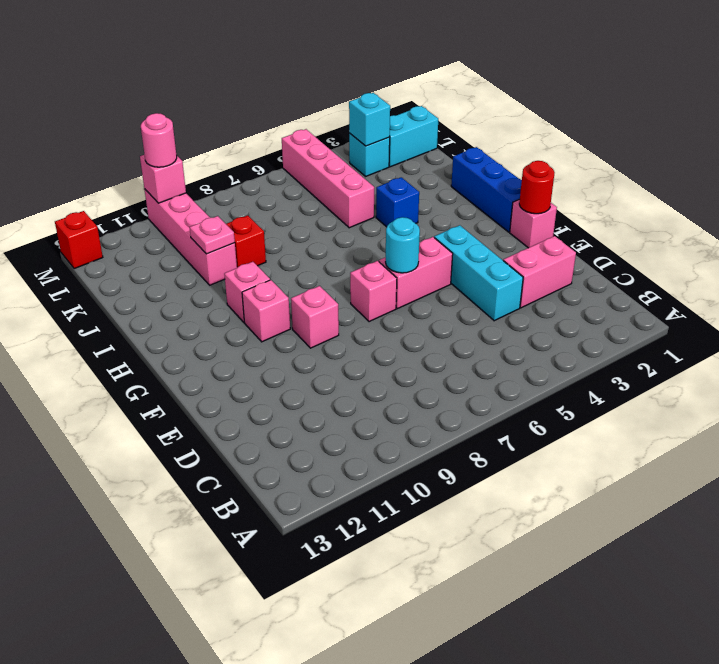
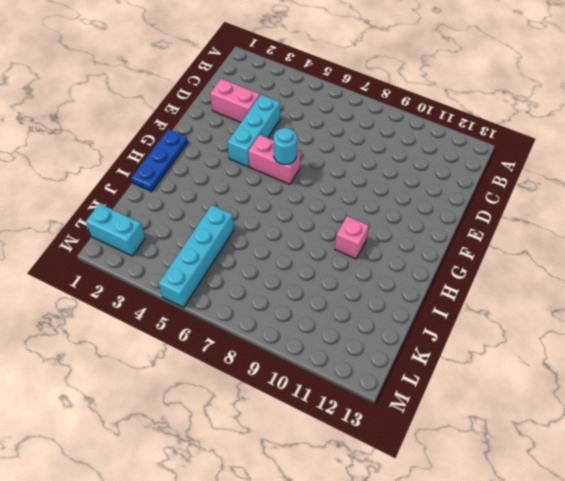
blue plate G1:I1 level 1 -> blue brick G1:I1 level 1
cyan brick J5:M5 level 1 -> pink brick J5:M5 level 1
none -> pink brick F1 level 1
none -> pink brick F7 level 1
none -> pink brick F9 level 1

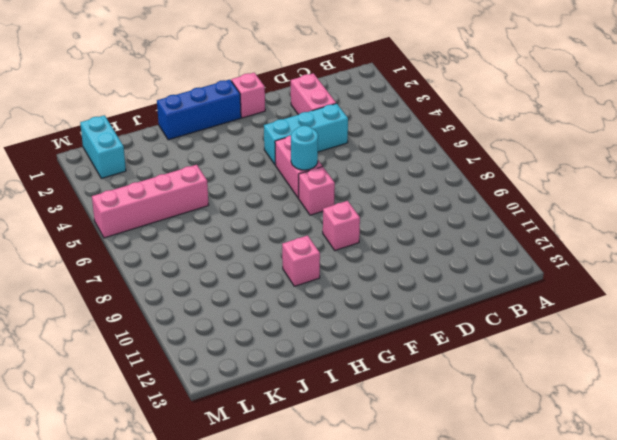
none -> pink brick G10 level 1
none -> blue brick I4 level 1
none -> red brick J9 level 1

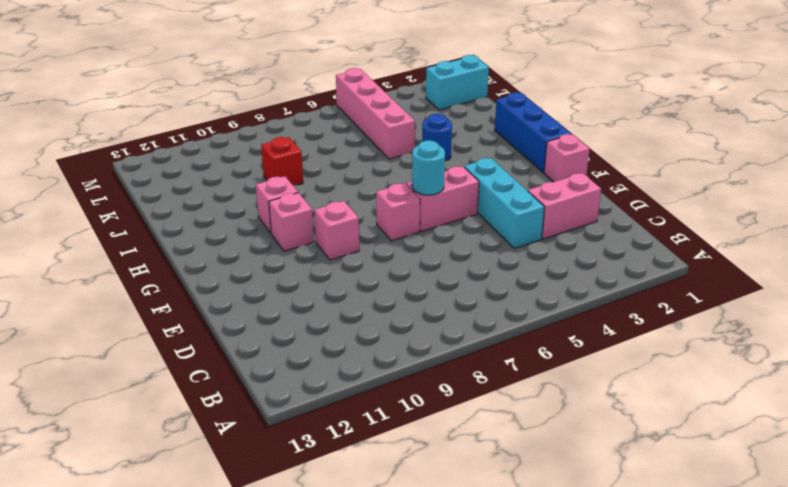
blue round brick I4 level 1 -> blue brick I4 level 1
none -> pink brick J10:M10 level 1
none -> cyan brick L3 level 1
none -> red brick M13 level 1

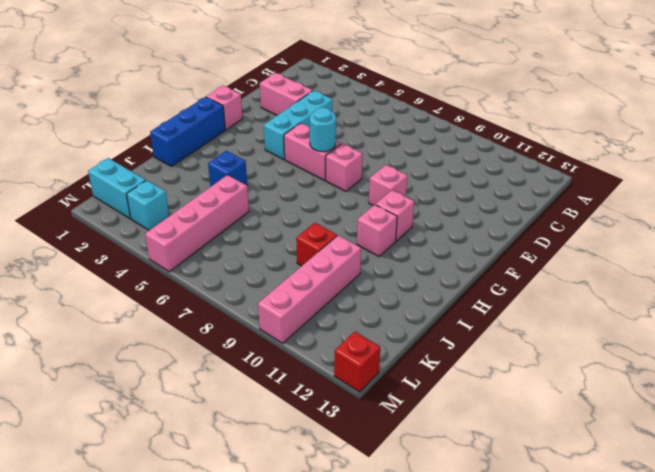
none -> red round brick F1 level 2
none -> pink plate J10 level 2
none -> cyan brick L3 level 2

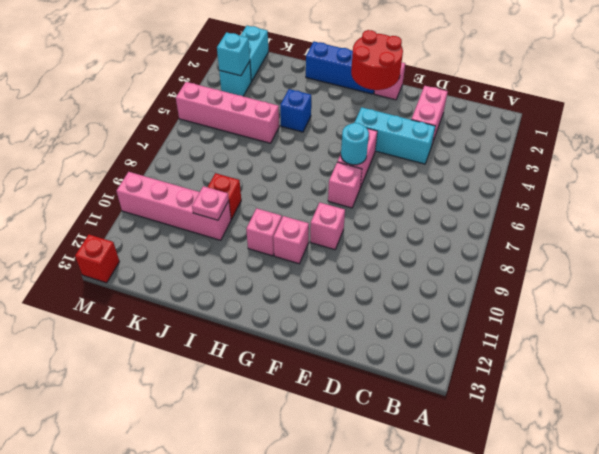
red round brick F1:G2 level 2 -> red round brick F1 level 2
none -> pink brick M10 level 2
none -> pink round brick M10 level 3

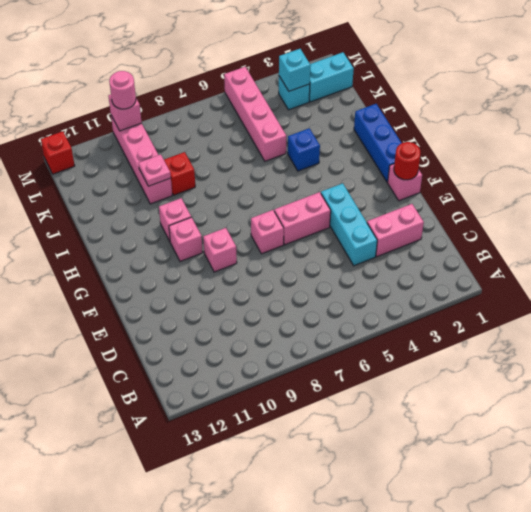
none -> cyan round brick F6 level 2

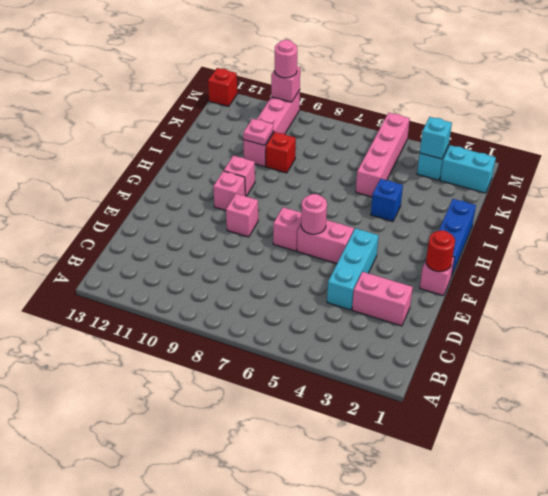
pink round brick F6 level 2 -> cyan round brick F6 level 2

